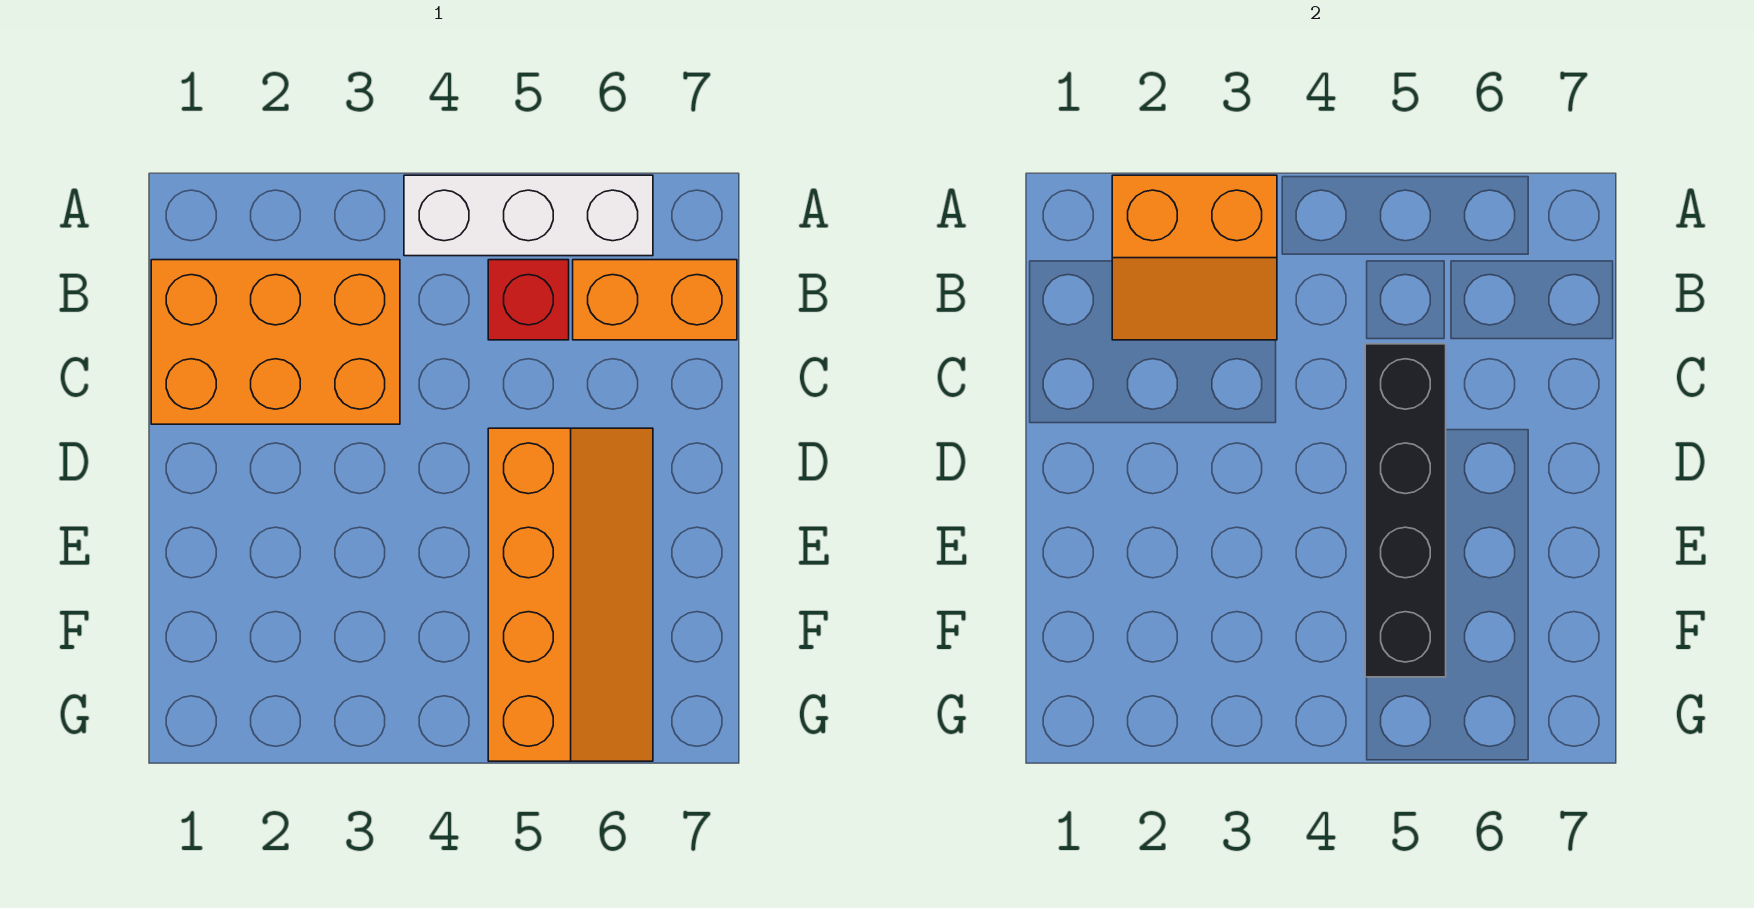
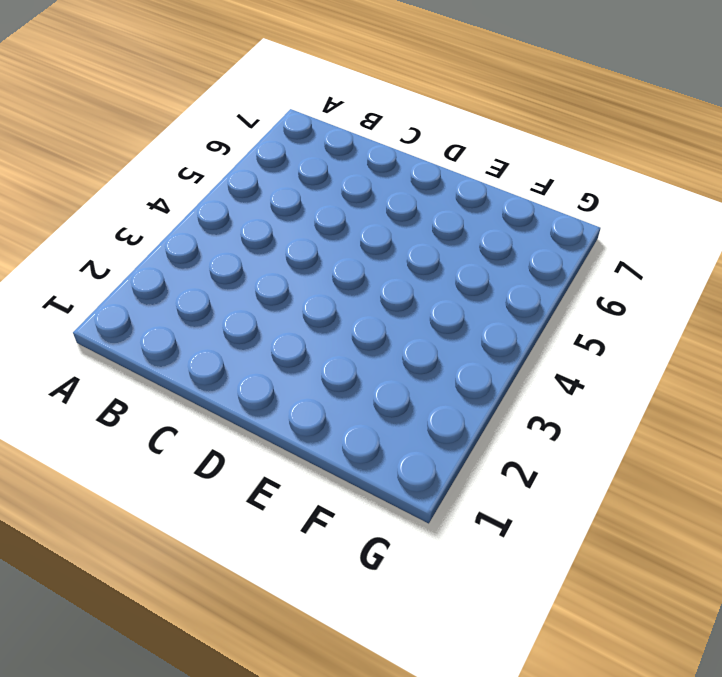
none -> white brick A4:A6 level 1
none -> orange brick B1:C3 level 1

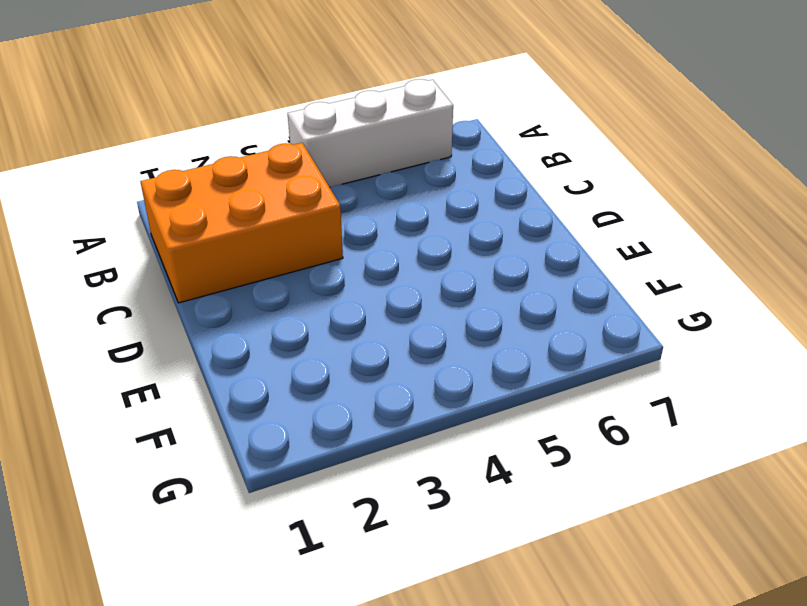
none -> red brick B5 level 1
none -> orange brick B6:B7 level 1

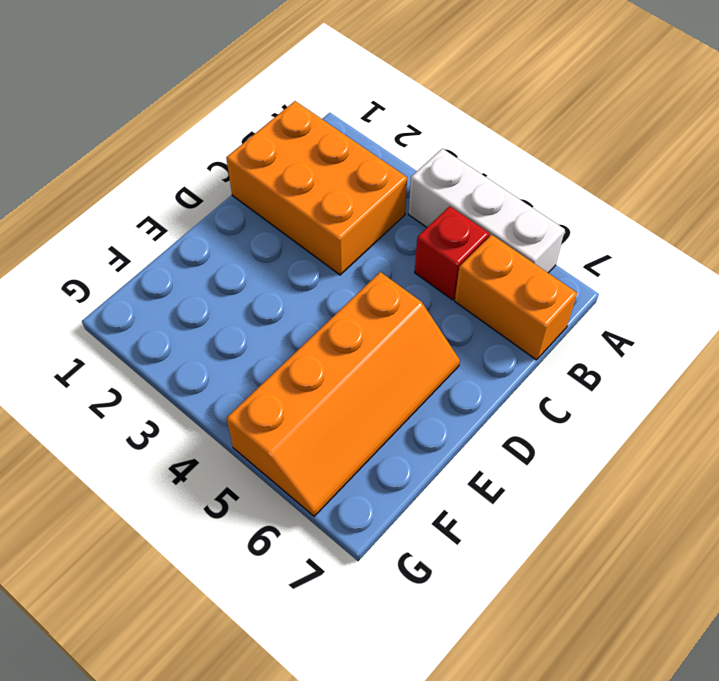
none -> orange slope A2:B3 level 2 top A
none -> black brick C5:F5 level 2

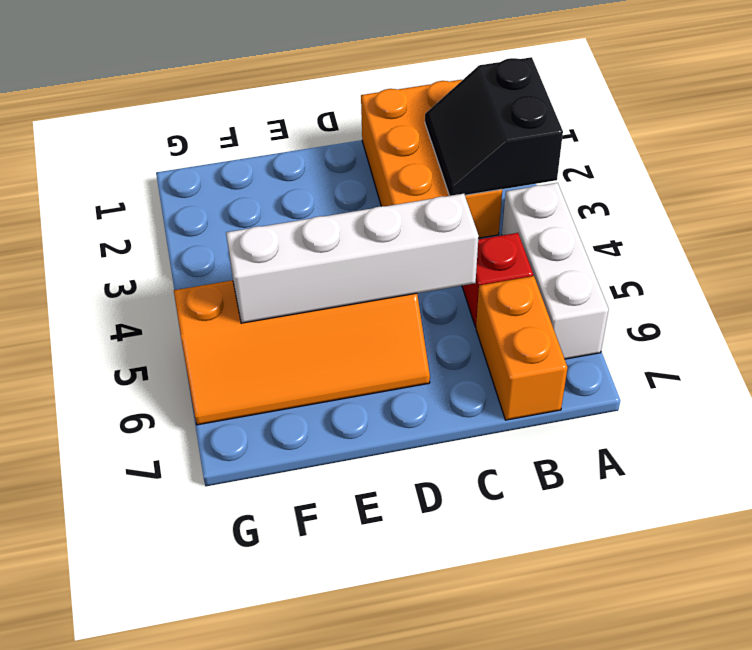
black slope A2:B3 level 2 top A -> orange slope A2:B3 level 2 top A
white brick C5:F5 level 2 -> black brick C5:F5 level 2

